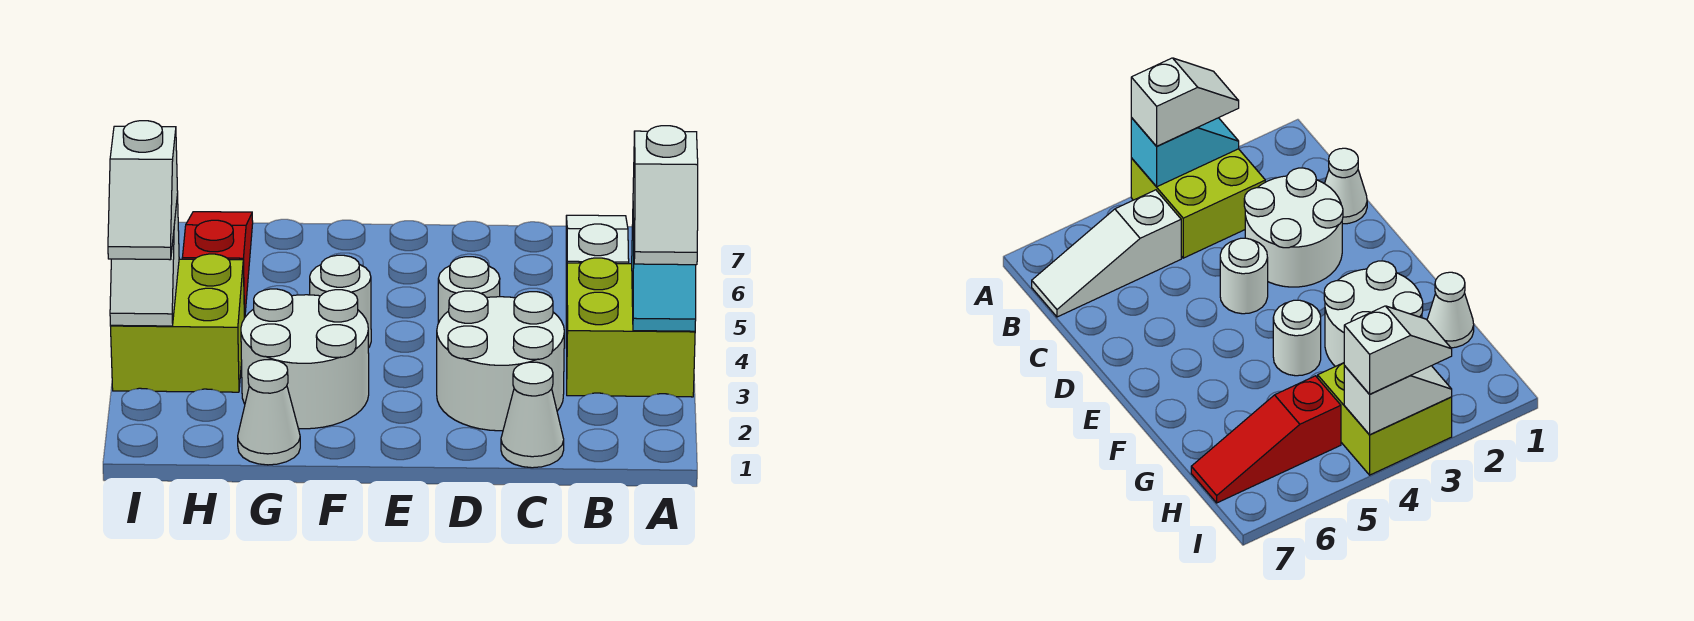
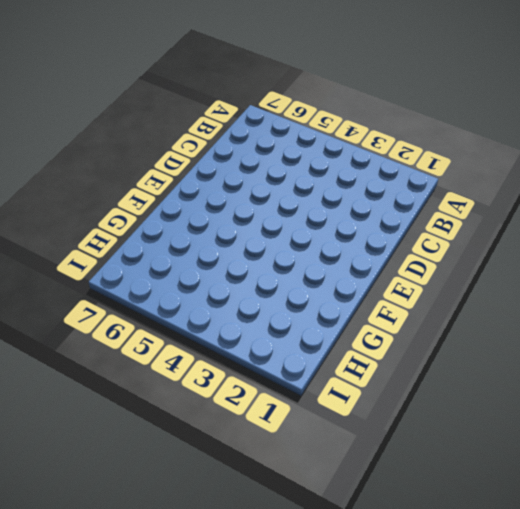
none -> lime brick A3:B4 level 1
none -> white slope B5:B7 level 1 top 5
none -> white cone C1 level 1

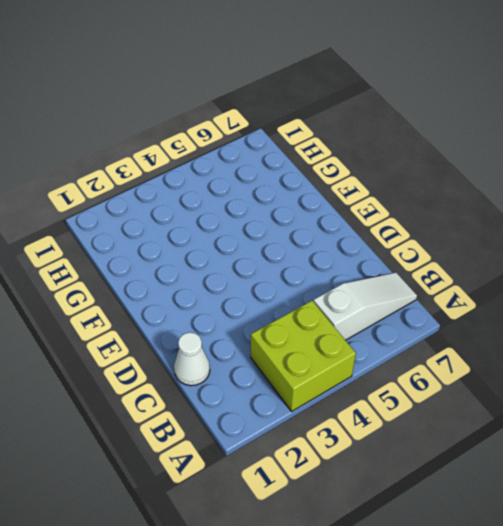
none -> white round brick C2:D3 level 1
none -> white round brick D4 level 1
none -> white round brick F2:G3 level 1

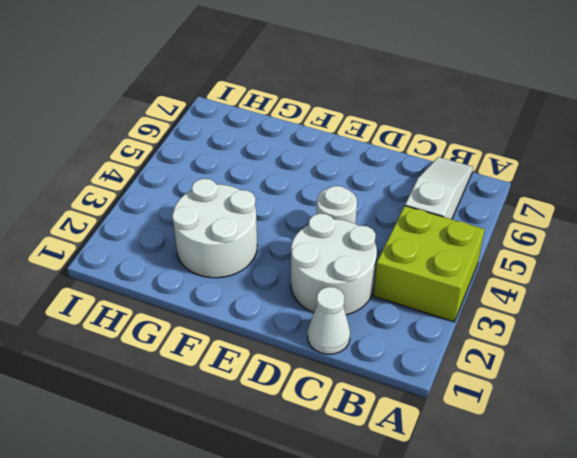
none -> white round brick F4 level 1
none -> white cone G1 level 1
none -> lime brick H3:I4 level 1

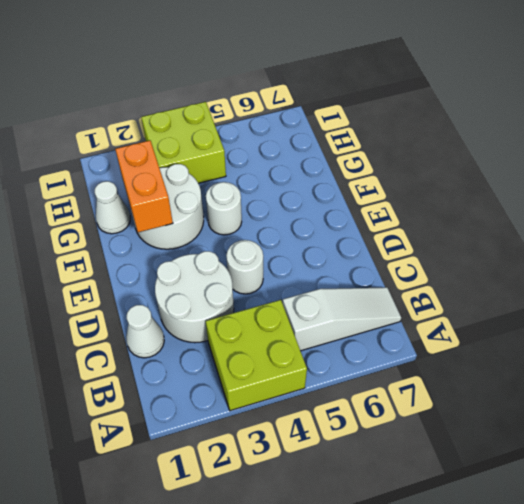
orange brick F2:G2 level 2 -> none
none -> red slope H5:H7 level 1 top 5
none -> cyan slope A3:A4 level 2 top 4
none -> white slope I3:I4 level 2 top 4

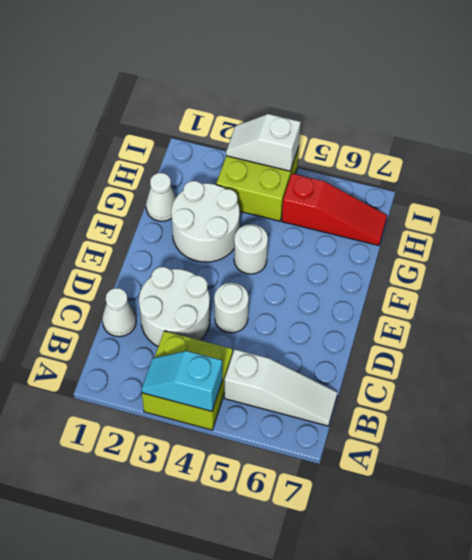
none -> white slope A3:A4 level 3 top 4
none -> white slope I3:I4 level 3 top 4

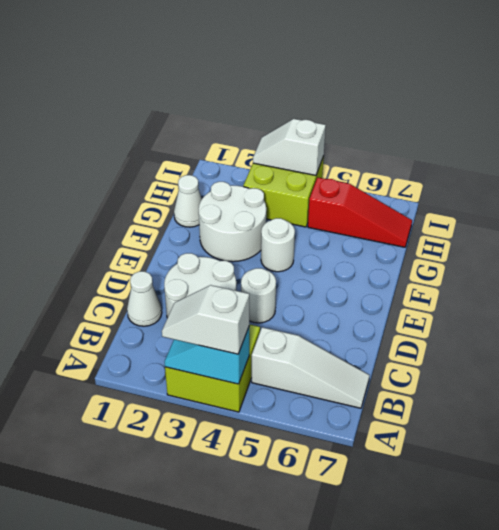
none -> white slope I3:I4 level 3 top 4

